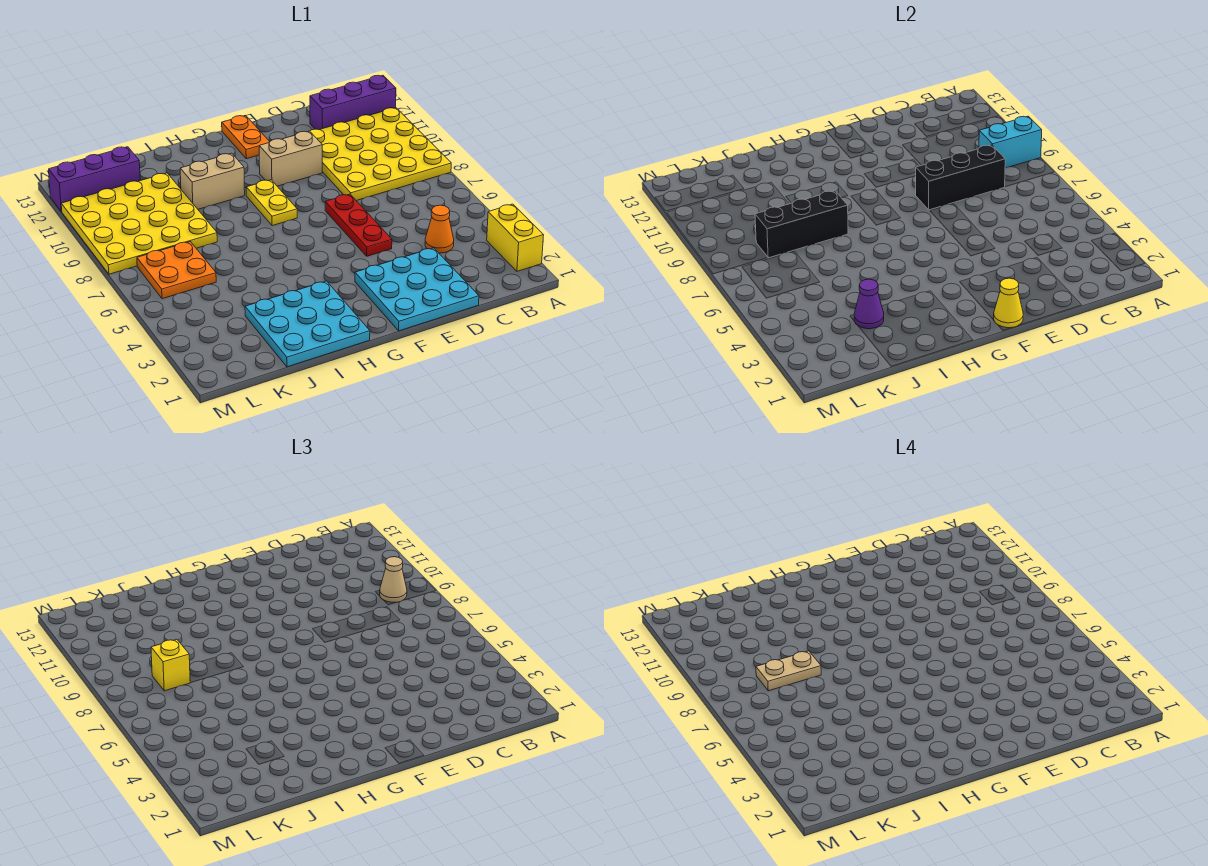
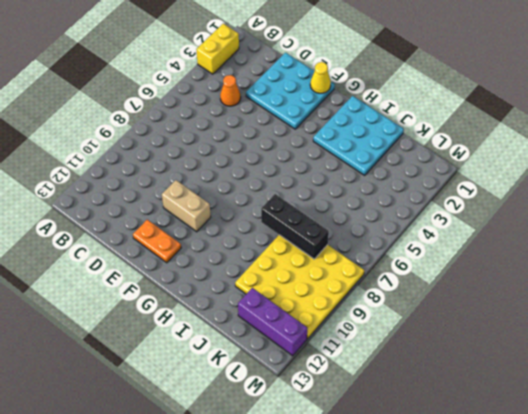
orange plate E12:F12 level 1 -> orange plate F12:F13 level 1
none -> yellow plate A8:D11 level 1
none -> purple brick A12:C12 level 1
none -> red plate E5:E7 level 1

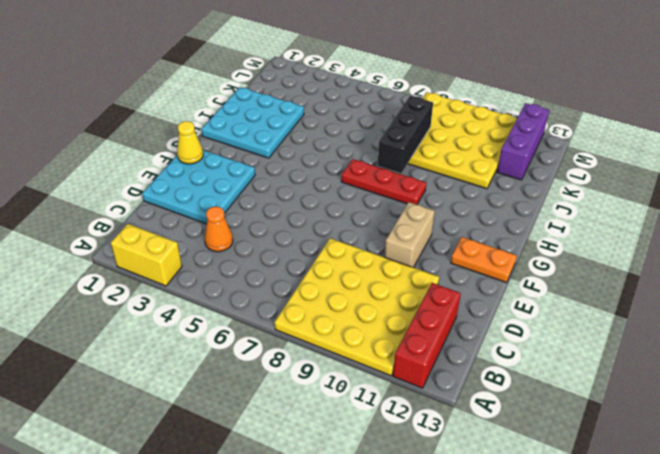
red brick A12:C12 level 1 -> purple brick A12:C12 level 1
red plate H7:H9 level 1 -> red plate E5:E7 level 1
none -> yellow plate G8:G9 level 1
none -> tan brick H10:I10 level 1
none -> orange plate K6:L7 level 1

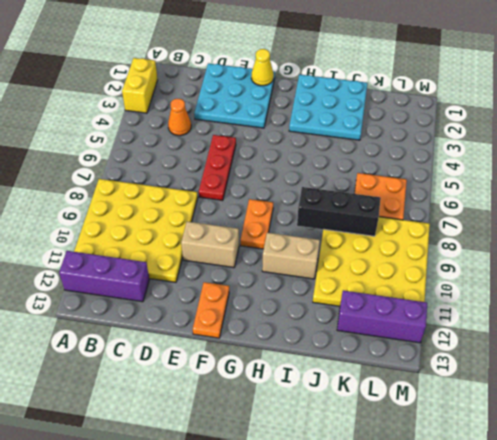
orange plate G8:G9 level 1 -> yellow plate G8:G9 level 1
none -> cyan brick A9:B9 level 2
none -> black brick C8:E8 level 2
none -> purple cone J3 level 2

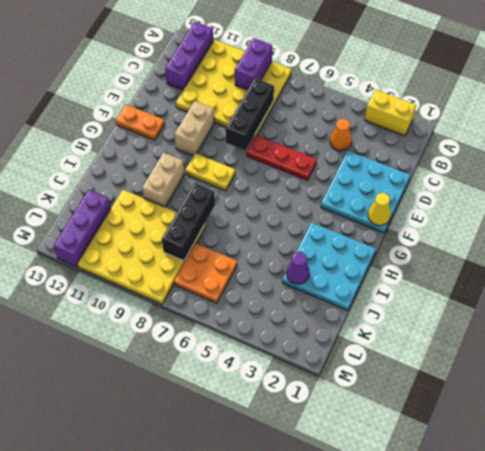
purple brick A9:B9 level 2 -> cyan brick A9:B9 level 2
none -> tan cone B9 level 3
none -> yellow brick K8 level 3
none -> tan plate J8:K8 level 4

